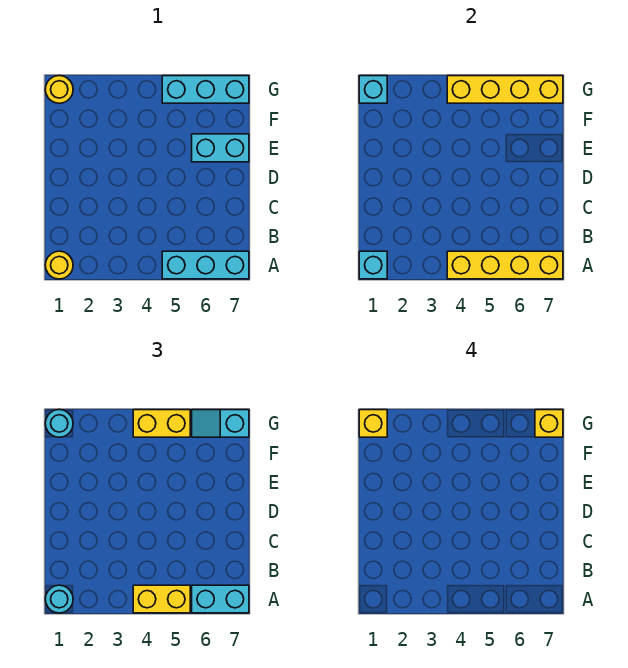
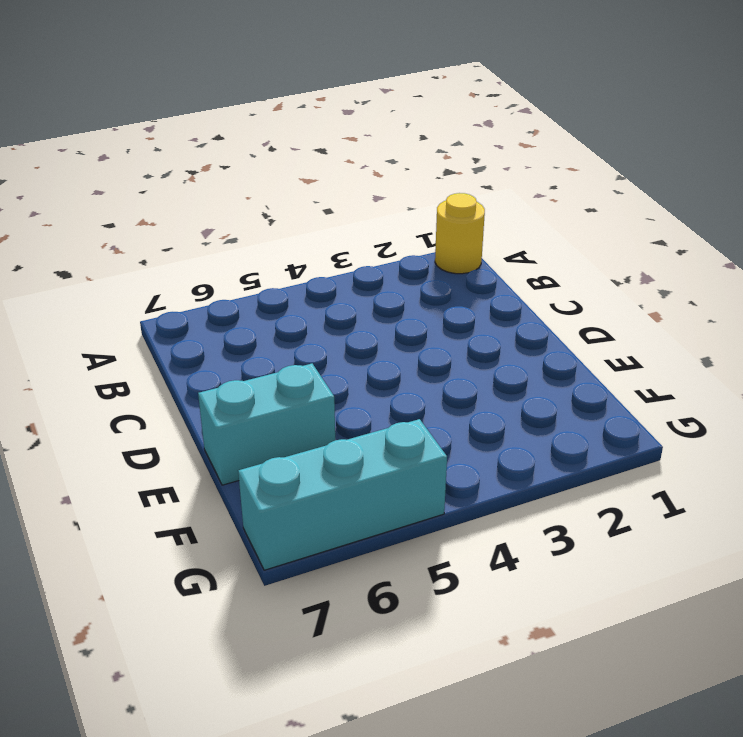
none -> cyan brick A5:A7 level 1
none -> yellow round brick G1 level 1
none -> cyan brick A1 level 2

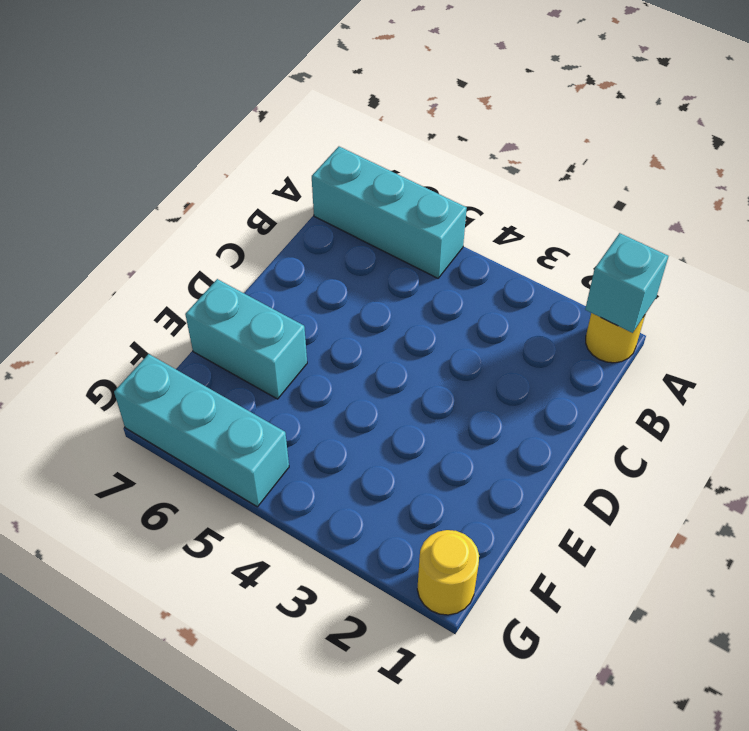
none -> yellow brick A4:A7 level 2
none -> cyan brick G1 level 2
none -> yellow brick G4:G7 level 2

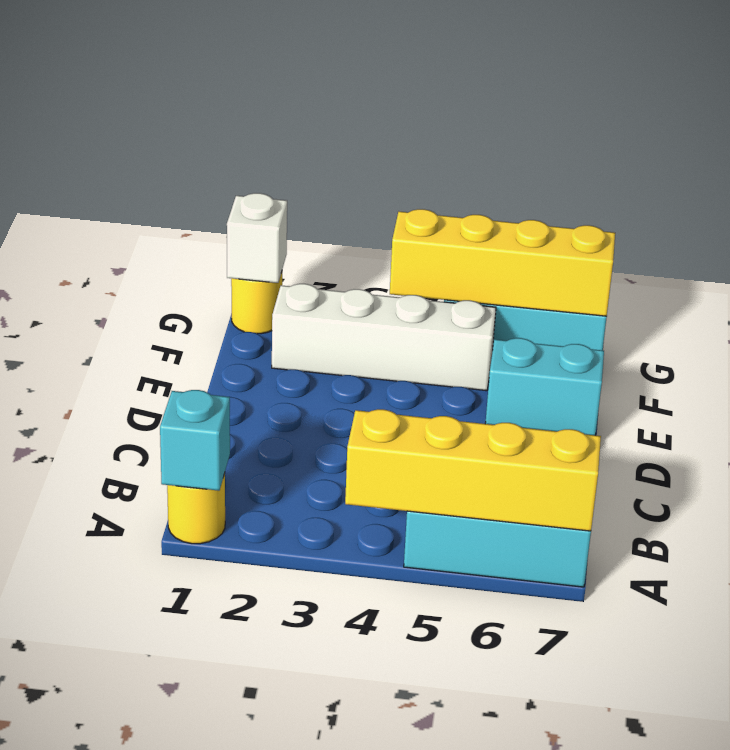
white brick F2:F5 level 1 -> none
white brick G1 level 2 -> cyan brick G1 level 2
none -> cyan round brick A1 level 3
none -> yellow brick A4:A5 level 3
none -> cyan brick A6:A7 level 3

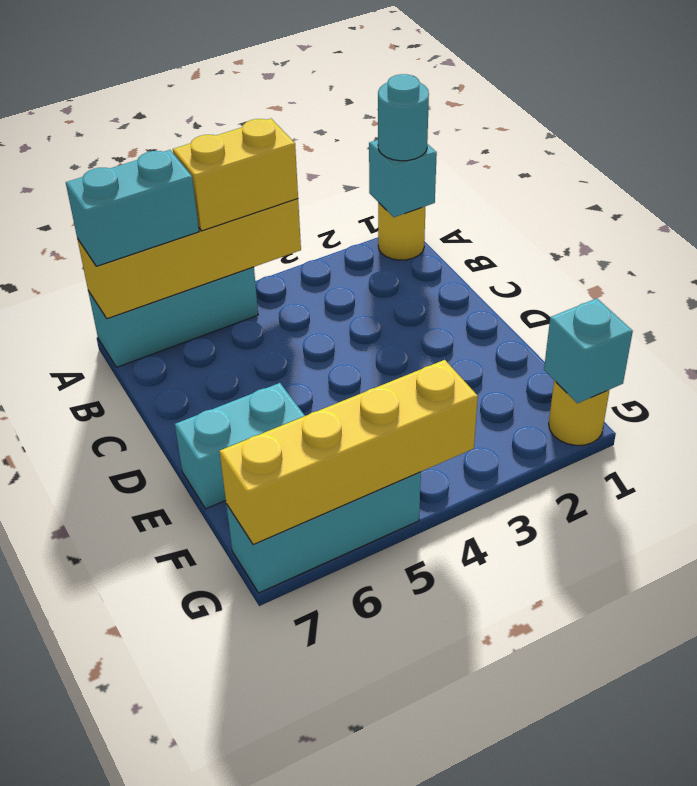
none -> cyan round brick G1 level 3
none -> yellow brick G4:G5 level 3
none -> cyan slope G6:G7 level 3 top 7

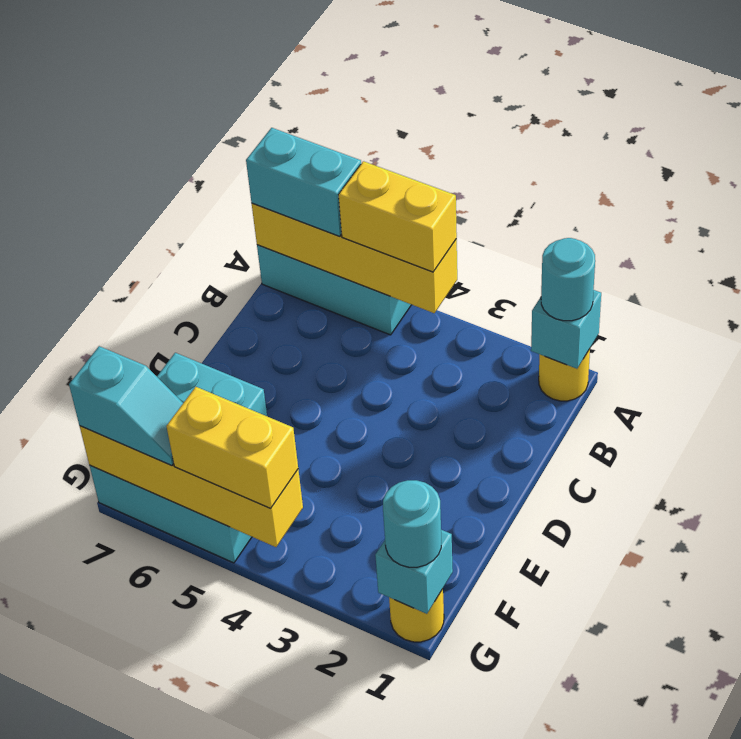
none -> yellow brick G1 level 4
none -> yellow brick G7 level 4

